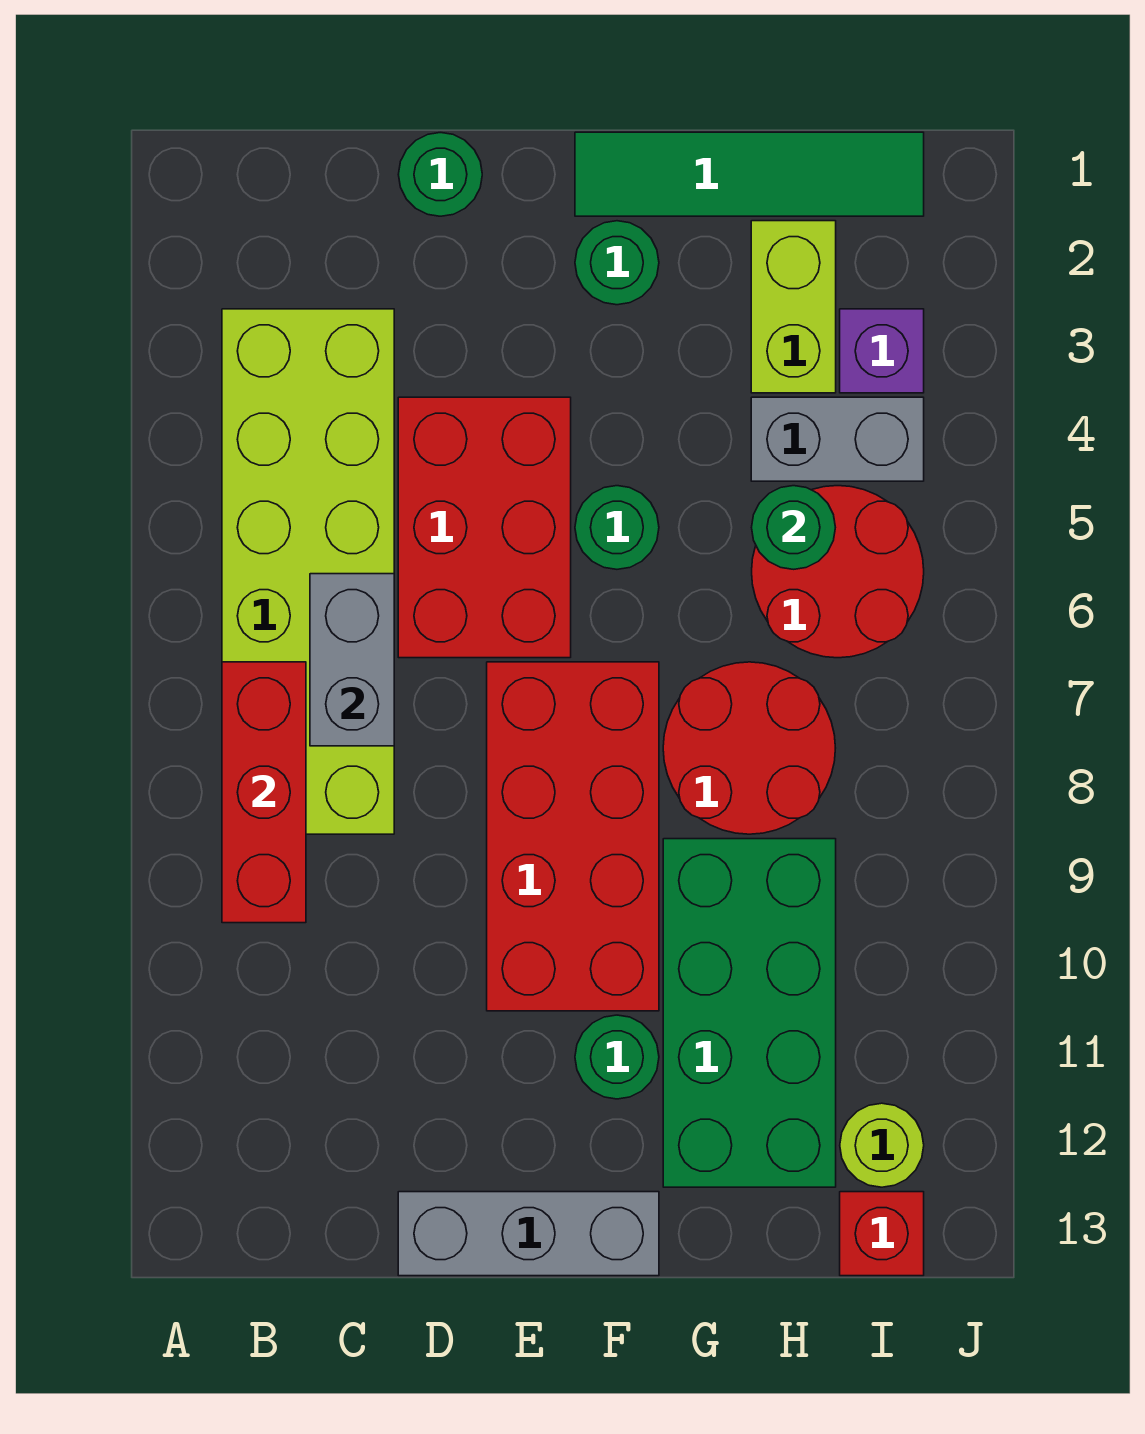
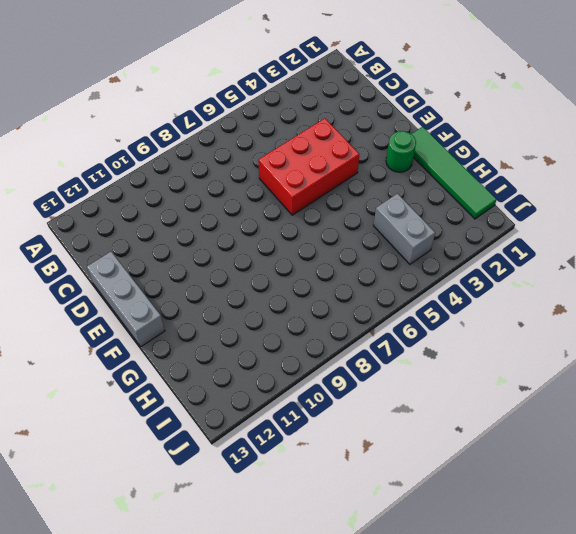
none -> lime brick B3:C8 level 1
none -> green round brick D1 level 1
none -> red brick E7:F10 level 1

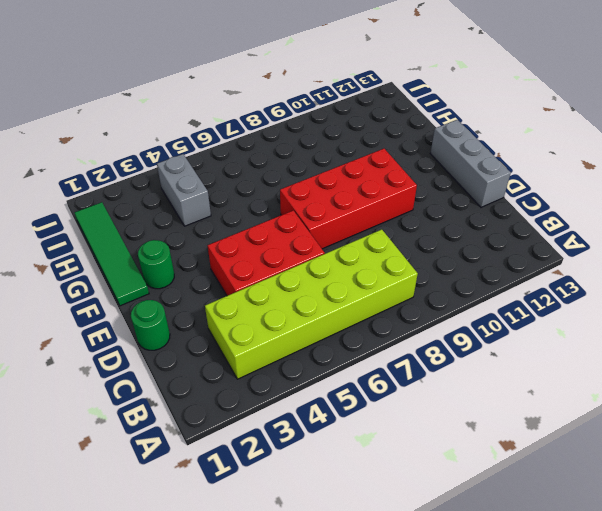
none -> green round brick F5 level 1
none -> green round brick F11 level 1
none -> red round brick G7:H8 level 1

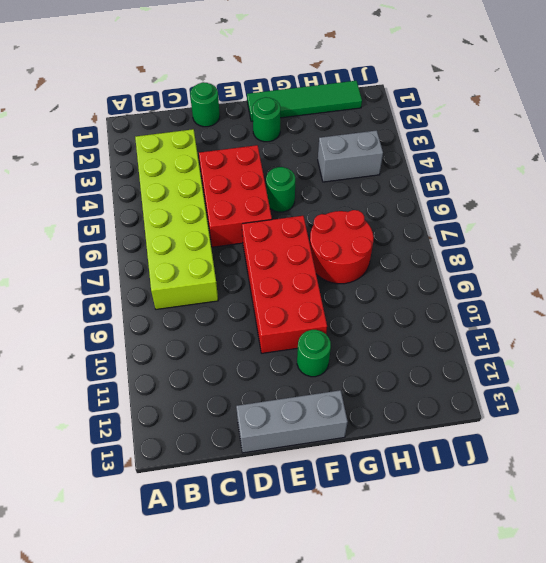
none -> green brick G9:H12 level 1
none -> lime brick H2:H3 level 1
none -> red round brick H5:I6 level 1

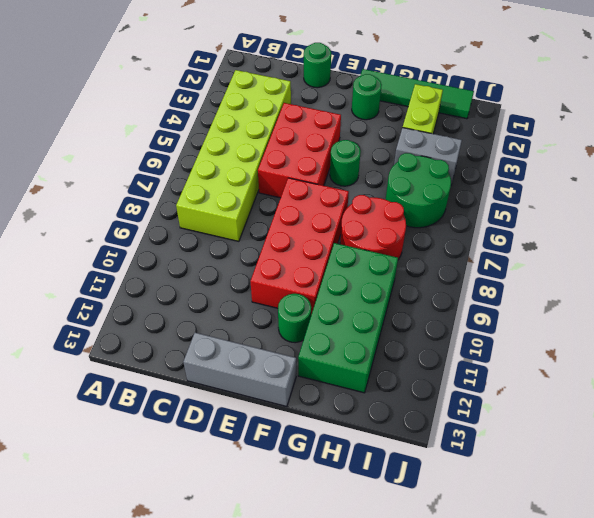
green round brick H5:I6 level 1 -> red round brick H5:I6 level 1
none -> purple brick I3 level 1
none -> lime round brick I12 level 1
none -> red brick I13 level 1

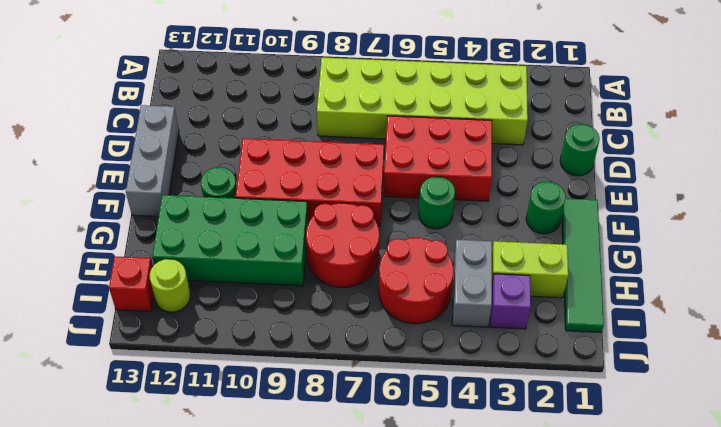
none -> red brick B7:B9 level 2
none -> grey brick C6:C7 level 2
none -> green round brick H5 level 2

